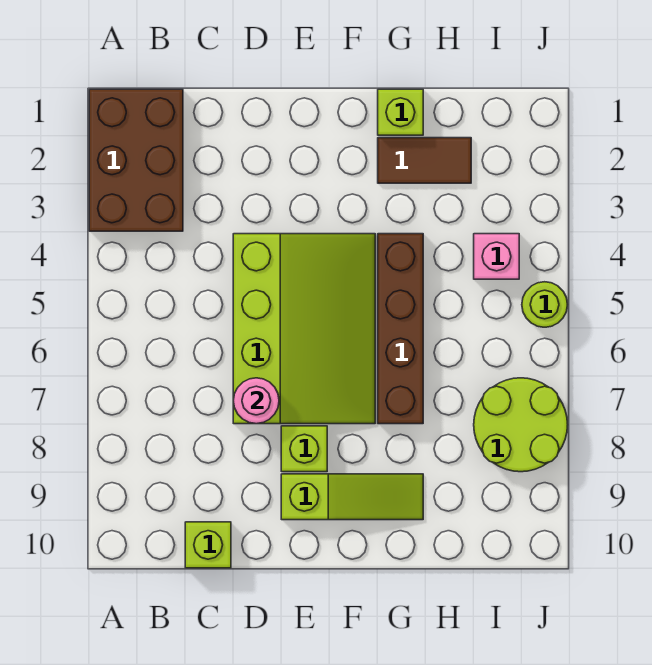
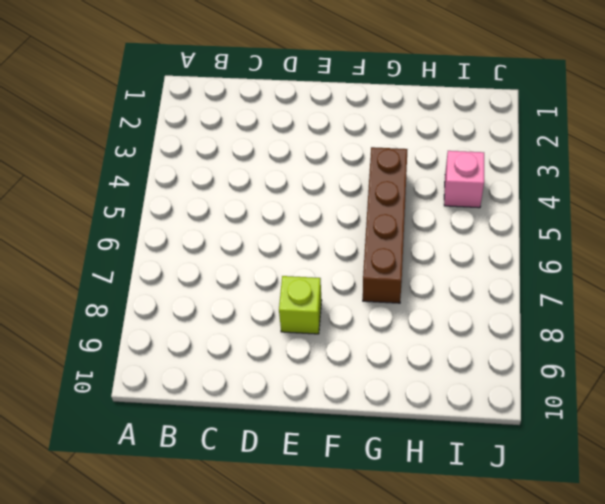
none -> brown brick A1:B3 level 1
none -> lime brick C10 level 1
none -> lime slope D4:F7 level 1 top D

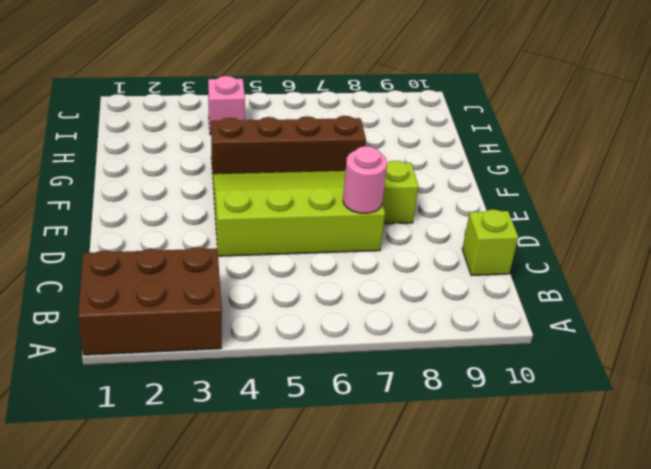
none -> lime slope E9:G9 level 1 top E
none -> lime brick G1 level 1
none -> brown tile G2:H2 level 1

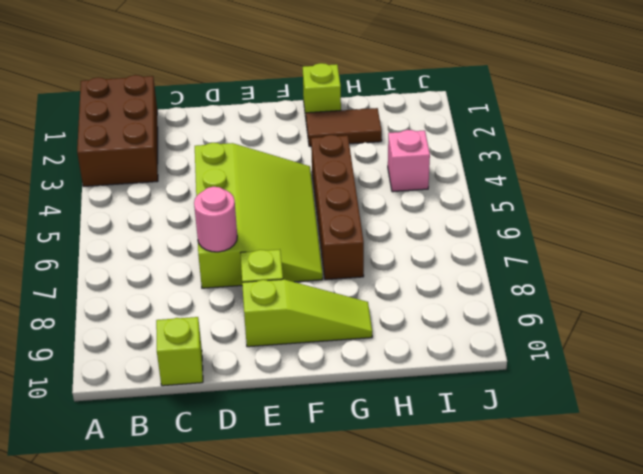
none -> lime round brick I7:J8 level 1
none -> lime round brick J5 level 1

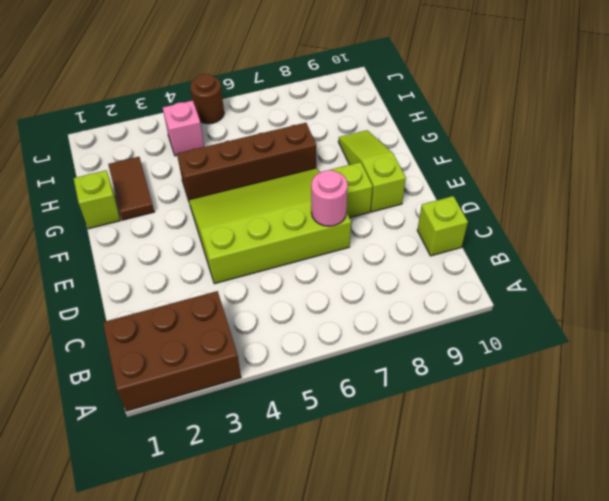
brown round brick J5 level 1 -> lime round brick J5 level 1
none -> lime round brick I7:J8 level 1

